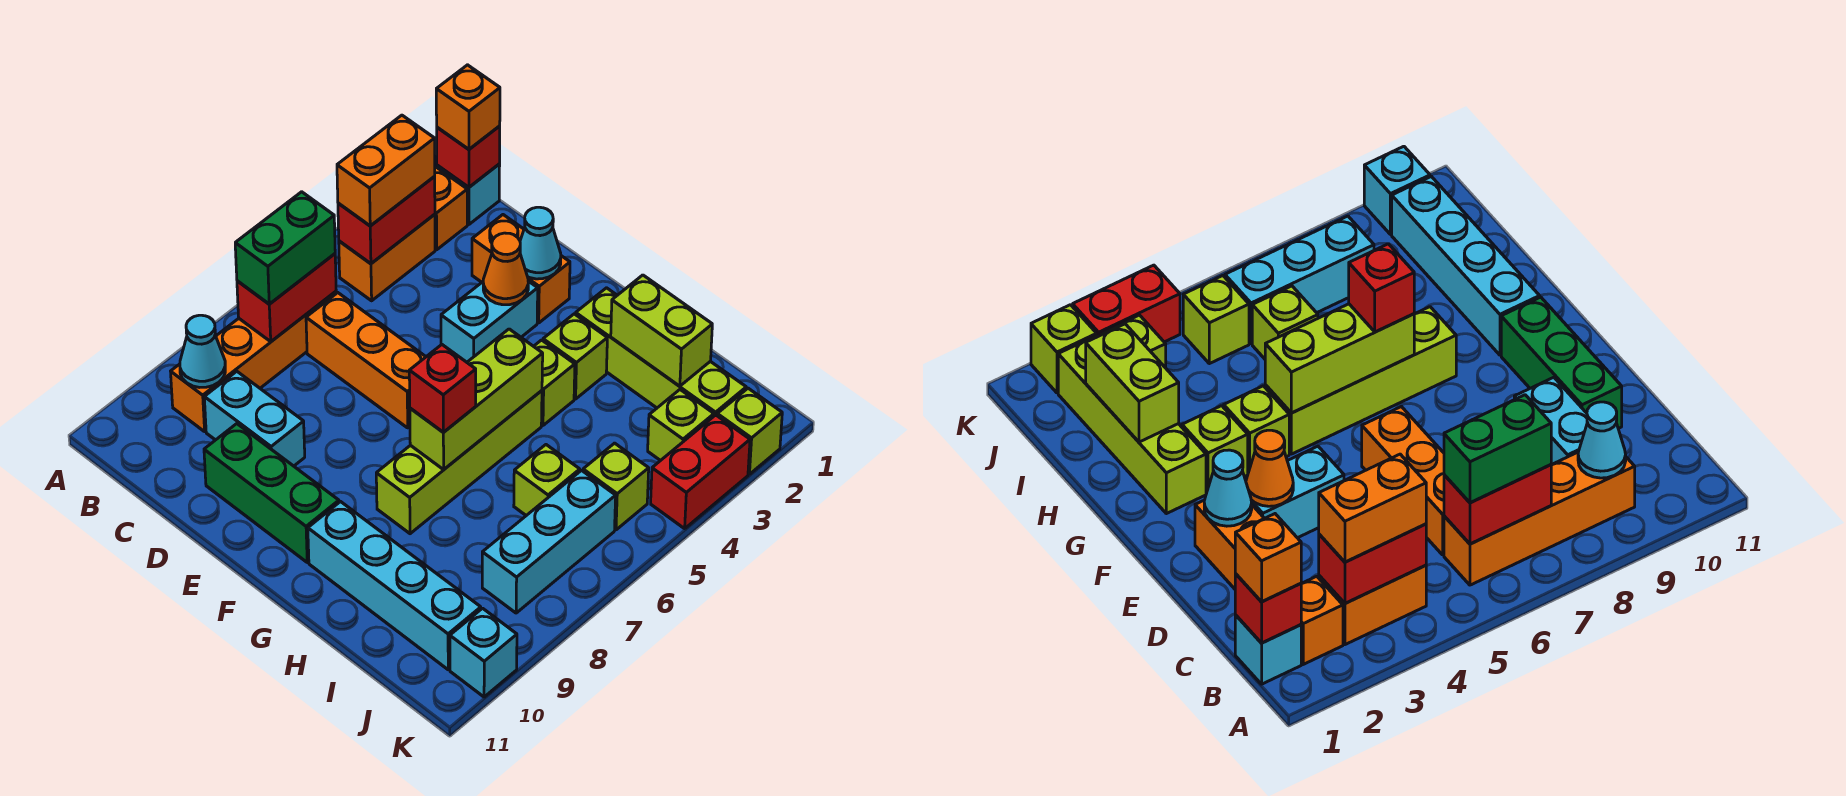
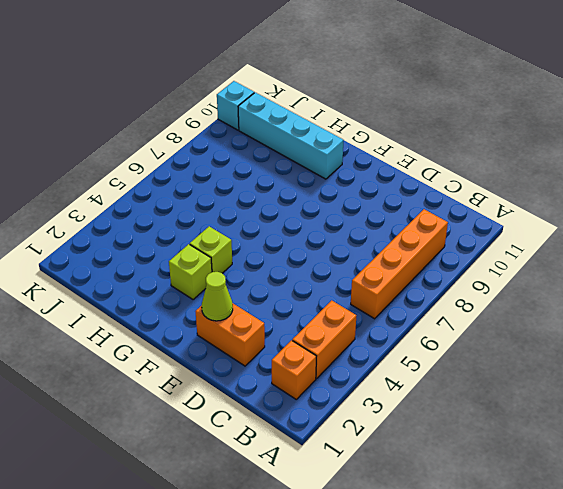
lime cone E2 level 2 -> cyan cone E2 level 2
none -> cyan brick B1 level 1
none -> orange brick C6:E6 level 1
none -> cyan brick C9:D9 level 1
none -> green brick D10:F10 level 1

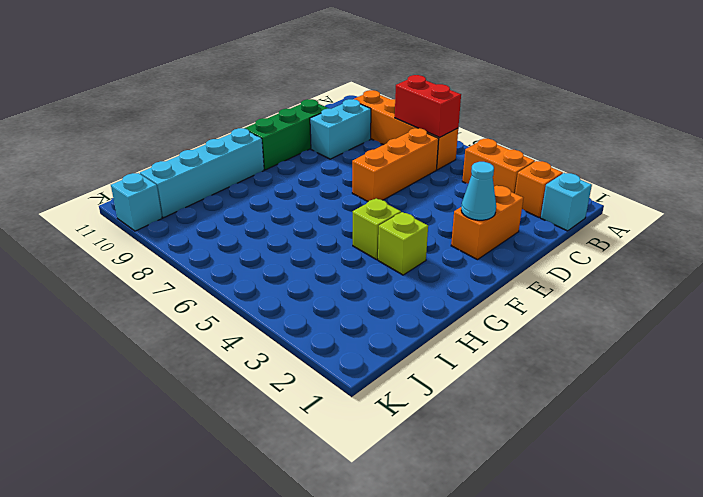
none -> cyan brick E3:E4 level 1
none -> lime brick G2:J2 level 1
none -> lime brick G5:G8 level 1
none -> lime brick I6 level 1

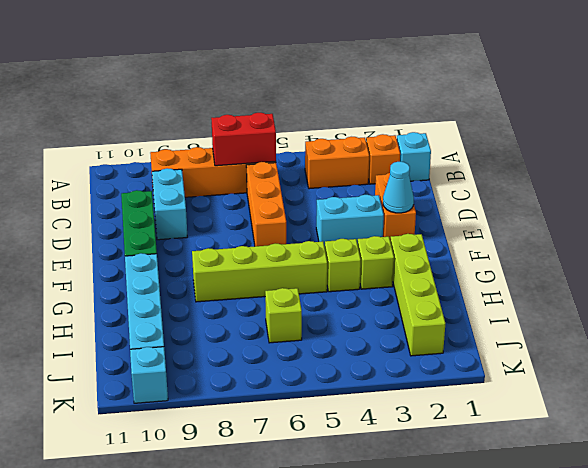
none -> lime brick J3 level 1
none -> lime brick J5 level 1
none -> cyan brick J6:J8 level 1
none -> lime brick K2 level 1

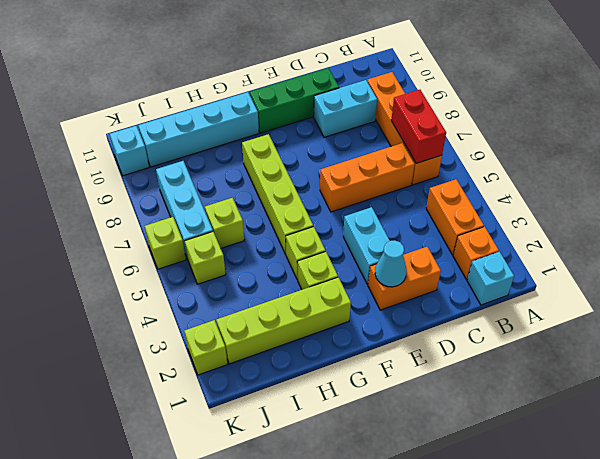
lime brick K6 level 1 -> lime brick J3 level 1
none -> red brick K3:K4 level 1
none -> red brick B1 level 2
none -> red brick B3:B4 level 2
none -> cyan cone B9 level 2

